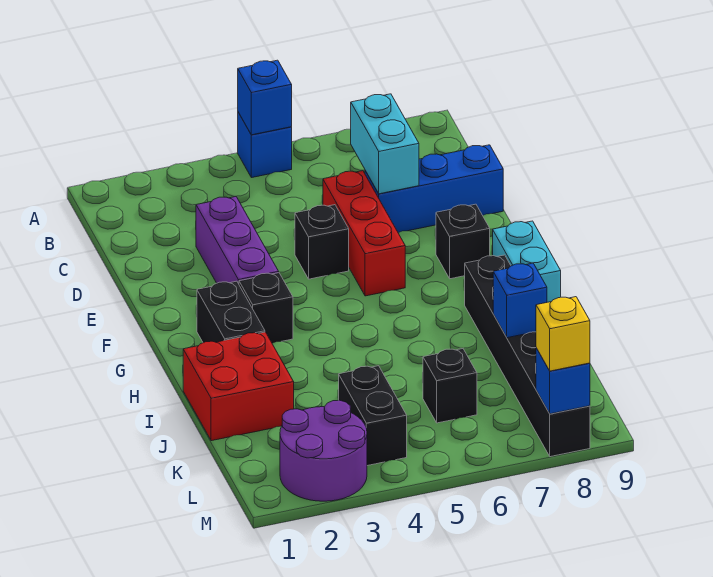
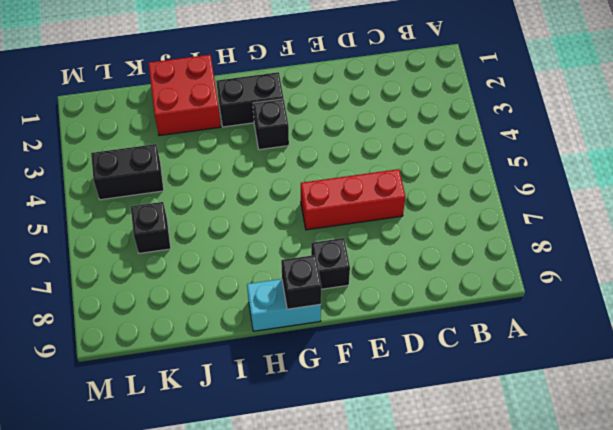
black brick G9 level 2 -> black brick E5 level 1
none -> blue brick A5 level 1
none -> purple brick D3:F3 level 1
none -> blue brick D7:D9 level 1

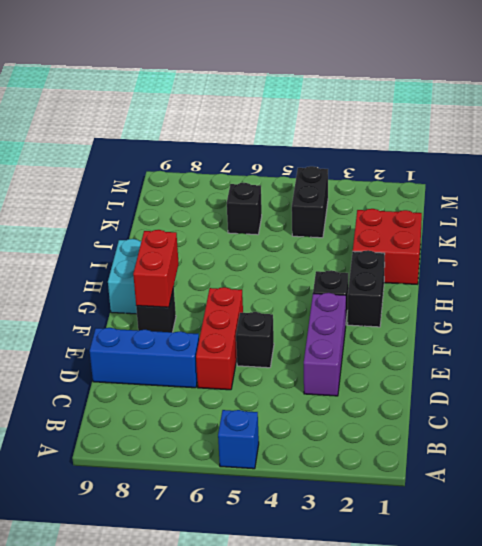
red brick F8:G8 level 2 -> none
none -> black brick H8:M8 level 1
none -> purple round brick L2:M3 level 1
none -> blue brick A5 level 2

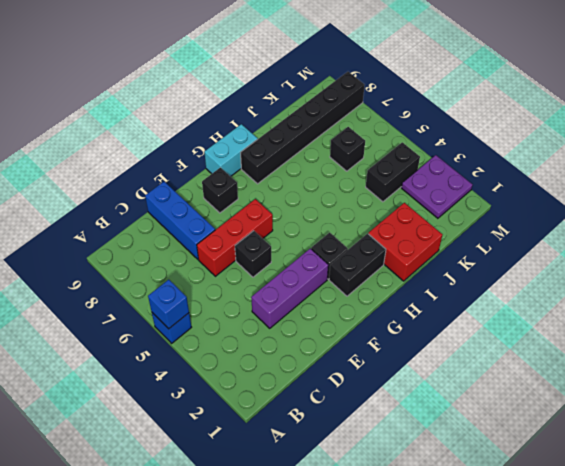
purple plate L2:M3 level 1 -> purple round brick L2:M3 level 1
none -> cyan brick C7:D7 level 2
none -> blue brick J8 level 2
none -> blue brick M8 level 2

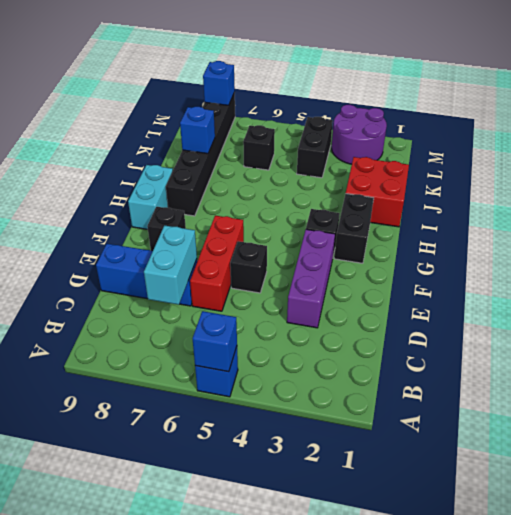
none -> yellow brick M8 level 3

